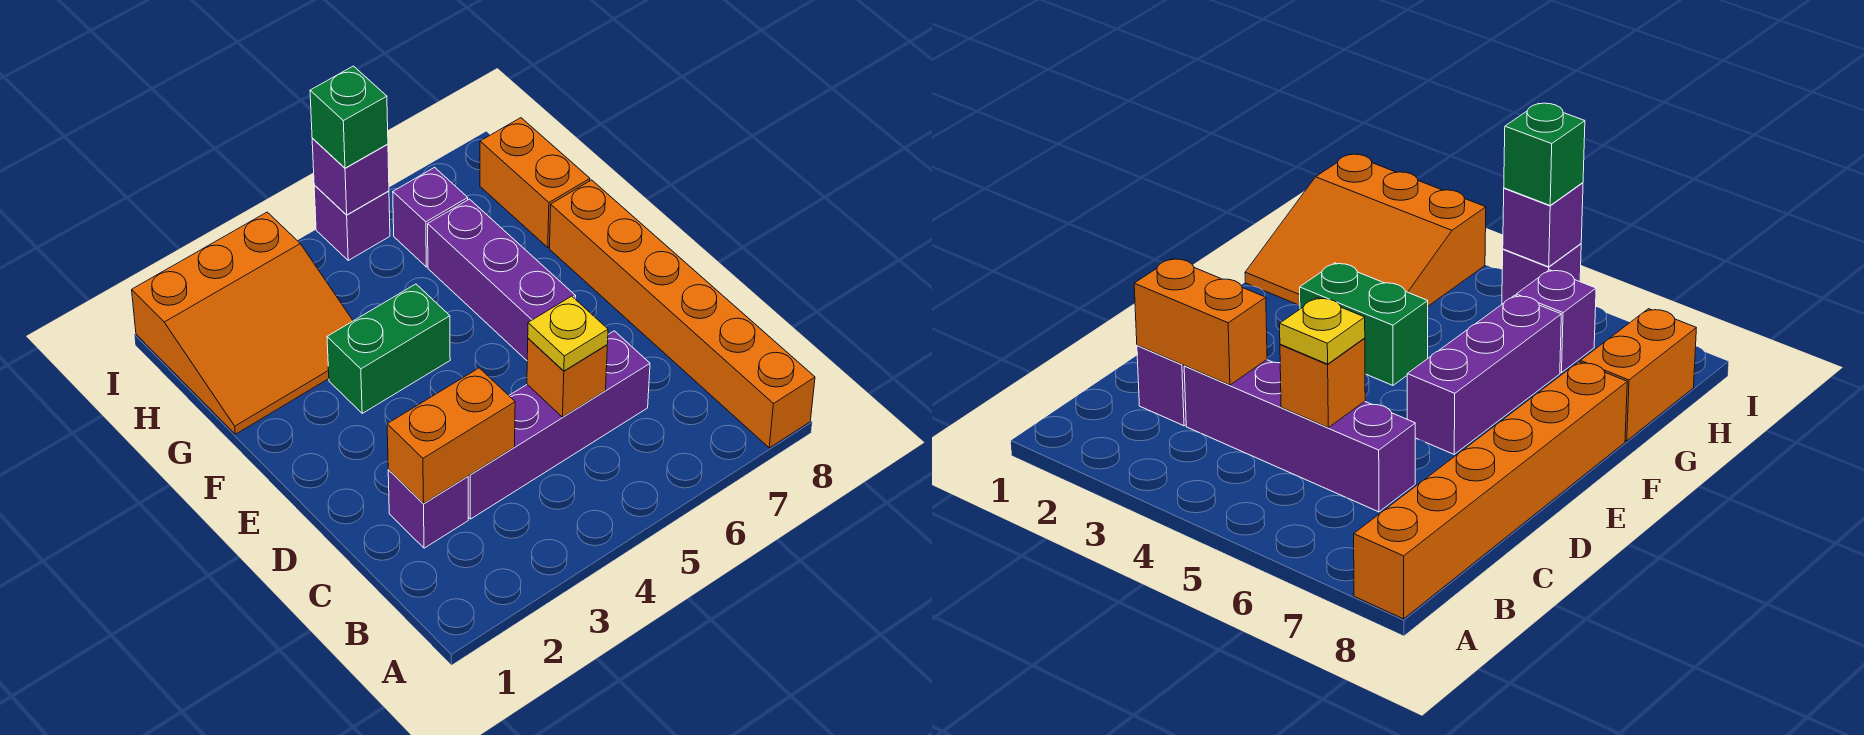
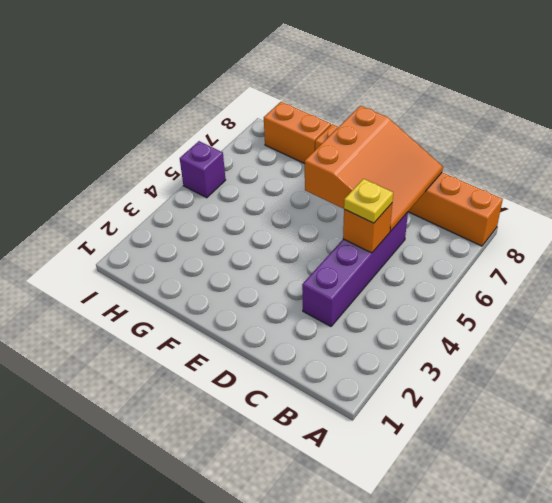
orange slope C6:E8 level 2 top E -> orange slope G1:I3 level 1 top I
none -> purple brick C2 level 1
none -> purple brick E6:G6 level 1
none -> green brick F3:F4 level 1

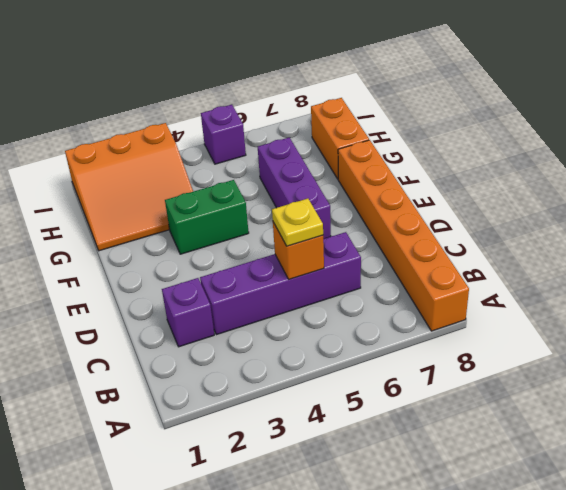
none -> purple brick H6 level 1
none -> orange brick C2:C3 level 2
none -> purple brick I5 level 2

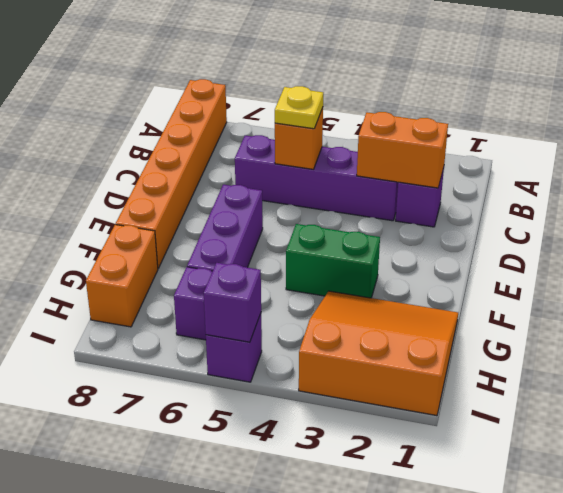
none -> green brick I5 level 3

